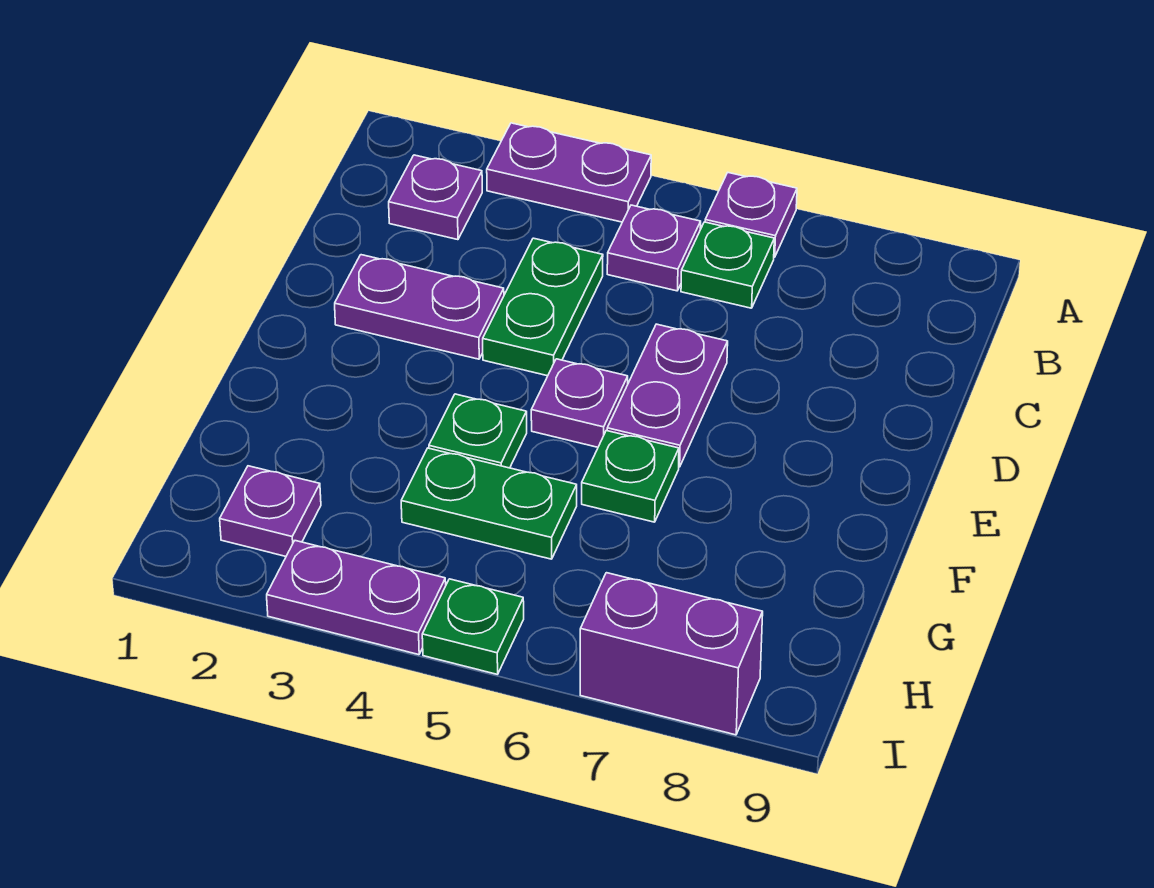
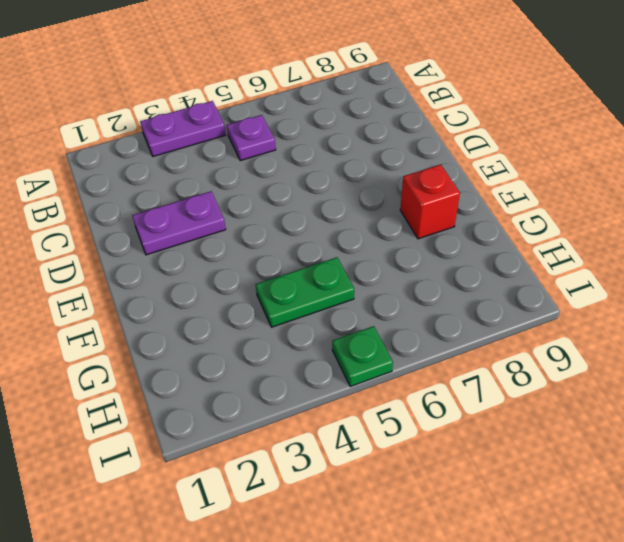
red brick F8 level 1 -> none
none -> purple plate A6 level 1
none -> purple plate B2 level 1
none -> green plate B6 level 1

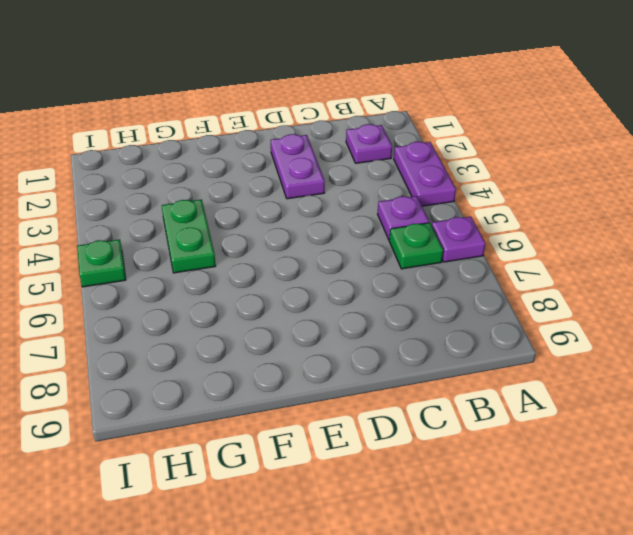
none -> green plate C4:D4 level 1
none -> purple plate D6:E6 level 1
none -> purple plate E5 level 1

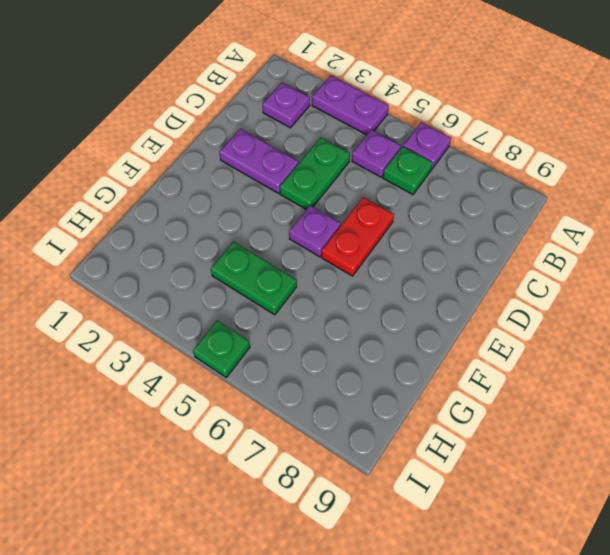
red plate D6:E6 level 1 -> purple plate D6:E6 level 1
none -> green plate F4 level 1
none -> green plate F6 level 1
none -> purple plate H2 level 1

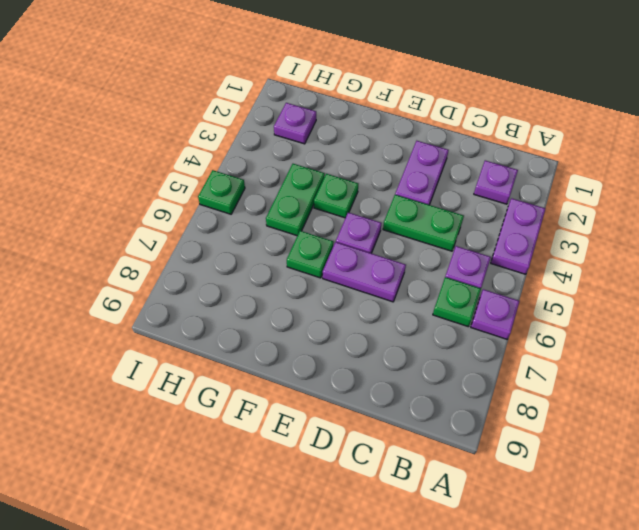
none -> purple plate I3:I4 level 1
none -> purple brick I7:I8 level 1

